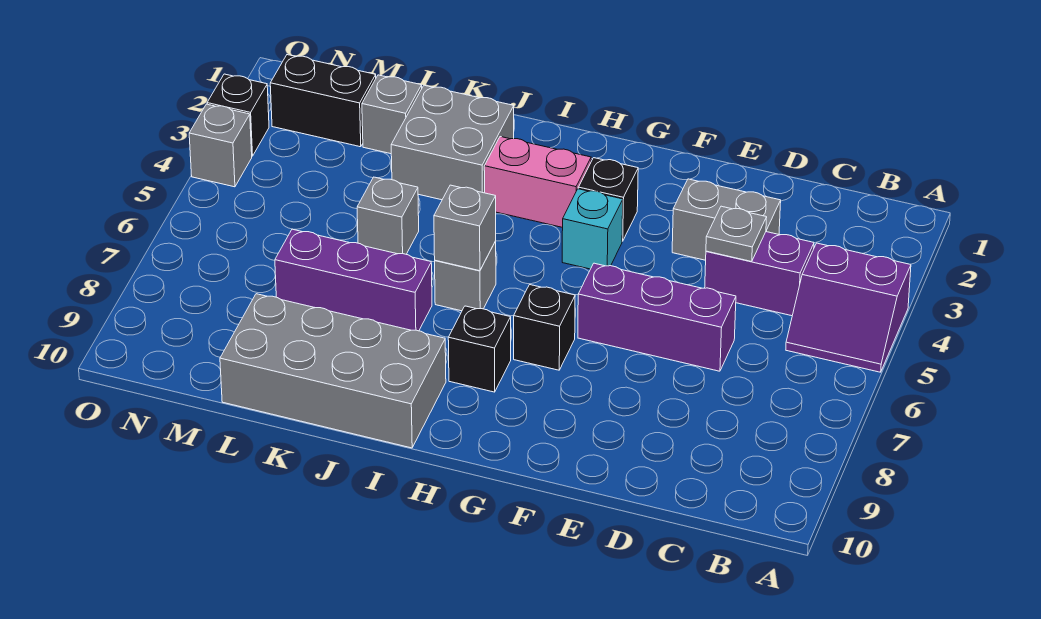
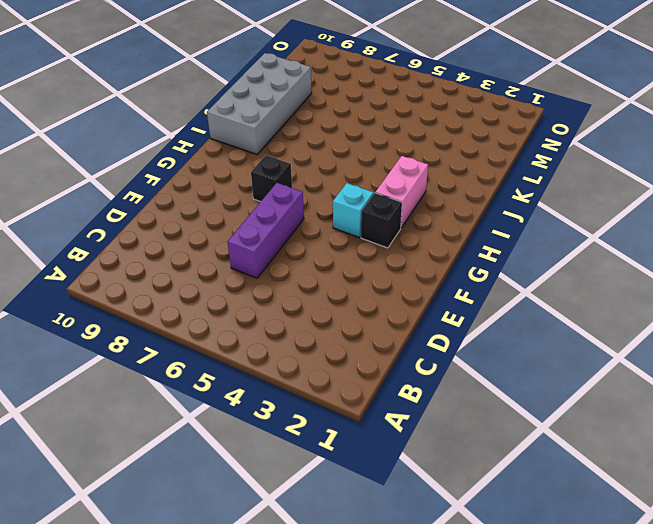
none -> purple slope A4:B5 level 1 top 4
none -> purple brick C4:D4 level 1
none -> grey brick D3:E3 level 1

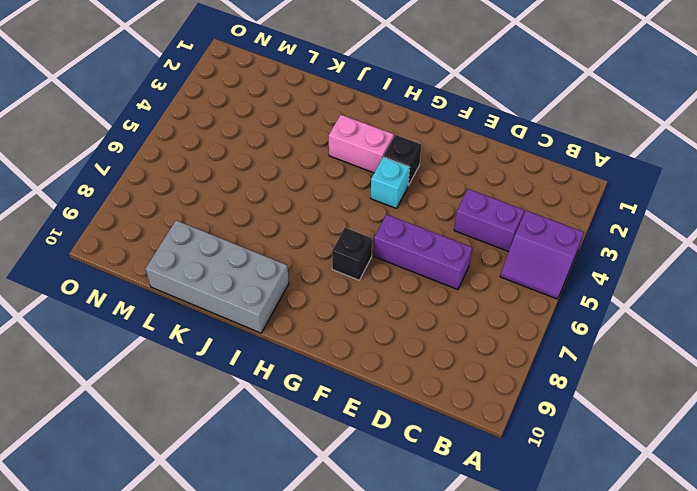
none -> grey brick D3:E3 level 1
none -> black brick H8 level 1
none -> grey brick I6 level 1

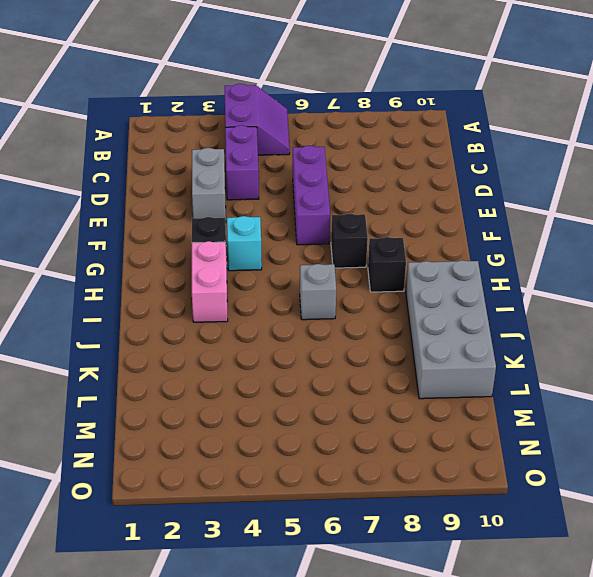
none -> grey brick J2:K3 level 1
none -> purple brick J7:L7 level 1
none -> grey brick K5 level 1

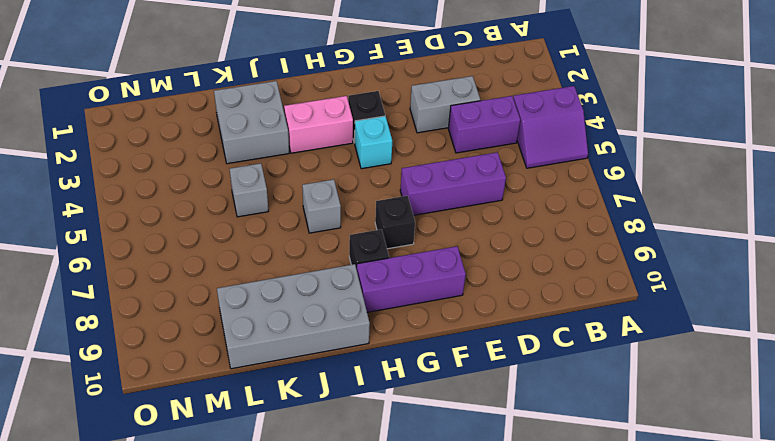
purple brick F9:H9 level 1 -> purple brick J7:L7 level 1
none -> grey brick L2 level 1
none -> black brick M2:N2 level 1
none -> black brick O3 level 1

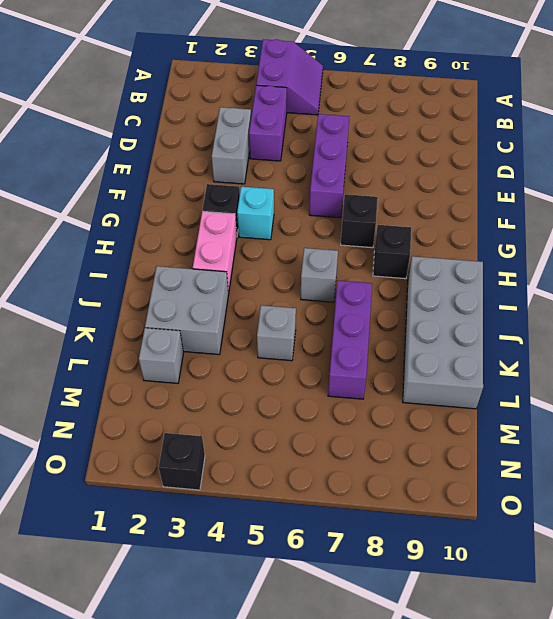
none -> black brick M2:N2 level 1
none -> grey brick O4 level 1
none -> grey plate D4 level 2

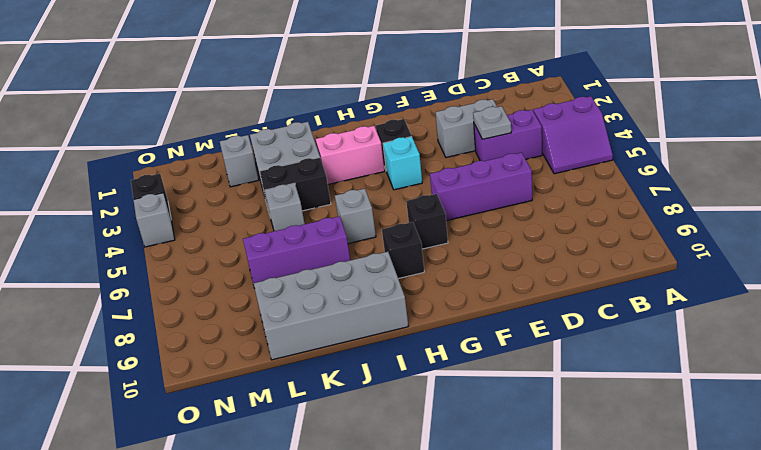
black brick J4:K4 level 1 -> black brick M2:N2 level 1
none -> grey brick I6 level 2

